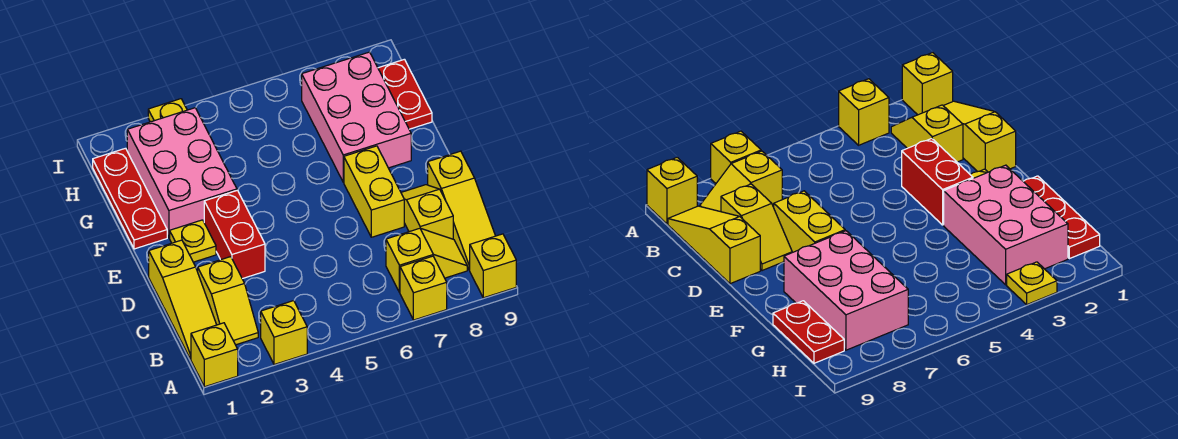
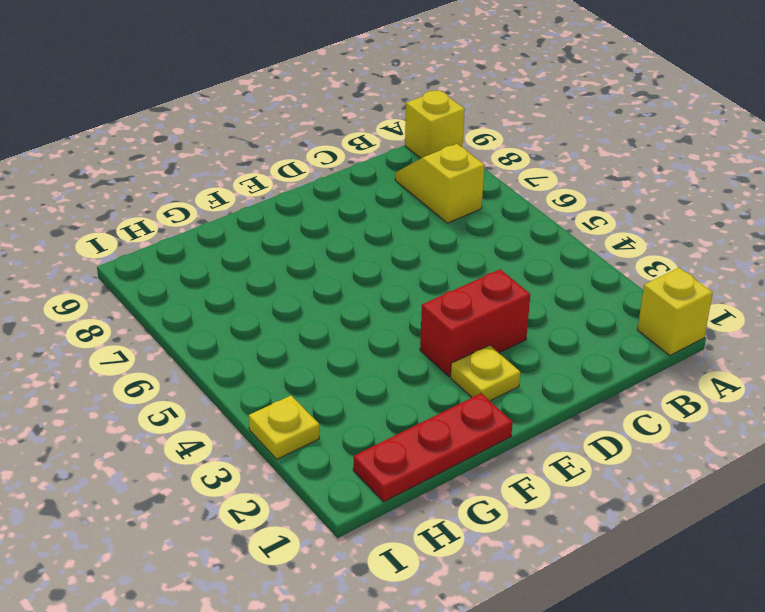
none -> yellow brick A3 level 1
none -> yellow brick A7 level 1
none -> yellow slope B1:D1 level 1 top D

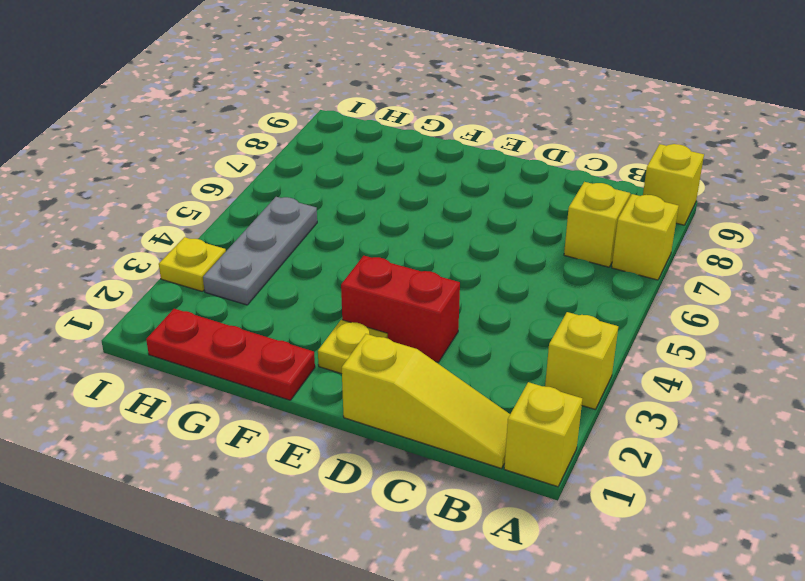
grey plate H3:H5 level 1 -> pink brick F2:H3 level 1
none -> yellow slope B2:C2 level 1 top C
none -> yellow slope B9:D9 level 1 top D
none -> yellow slope C8:D8 level 1 top C

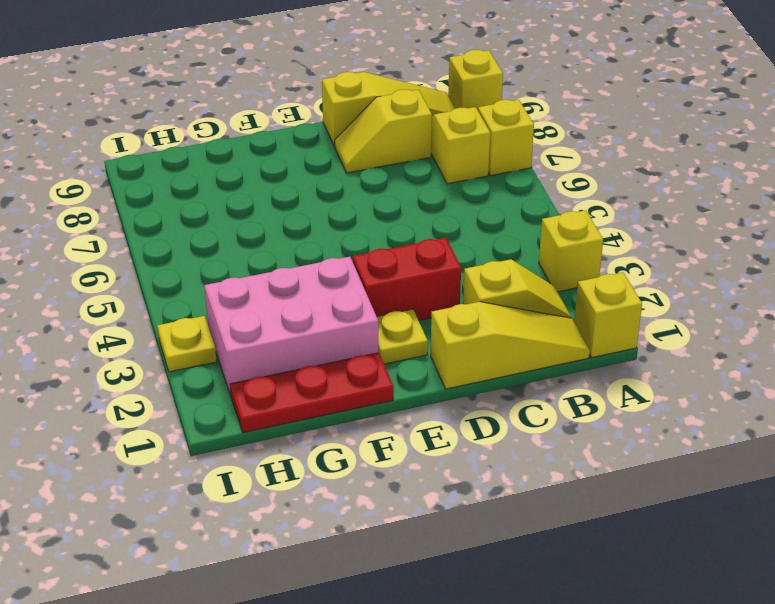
none -> yellow brick D7:E7 level 1
none -> pink brick F7:H8 level 1
none -> red plate G9:H9 level 1

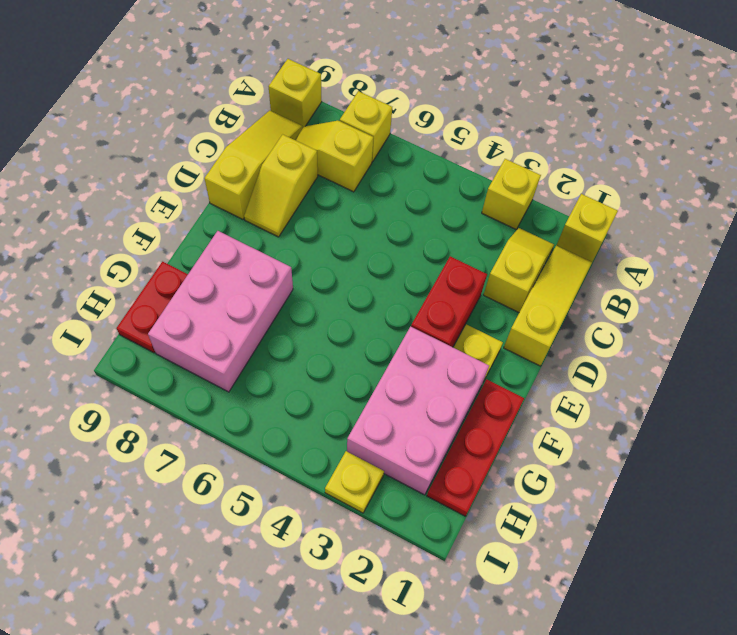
none -> yellow brick D7:E7 level 1

